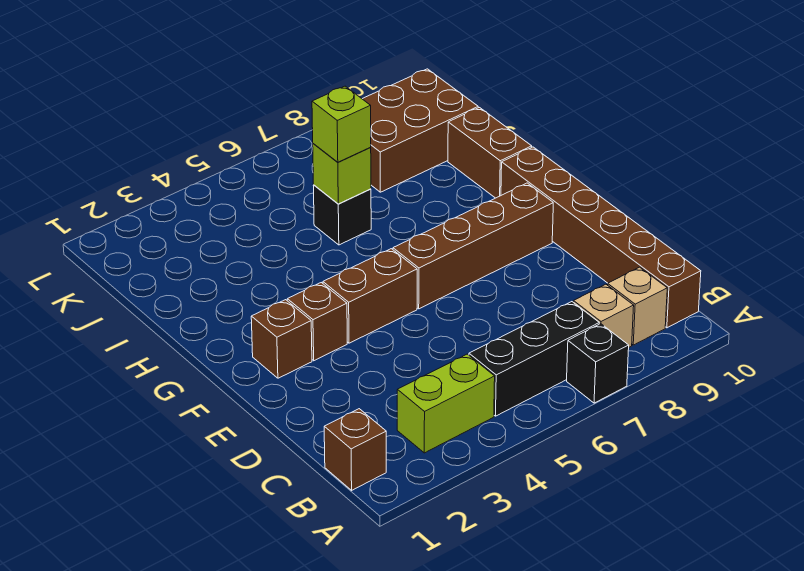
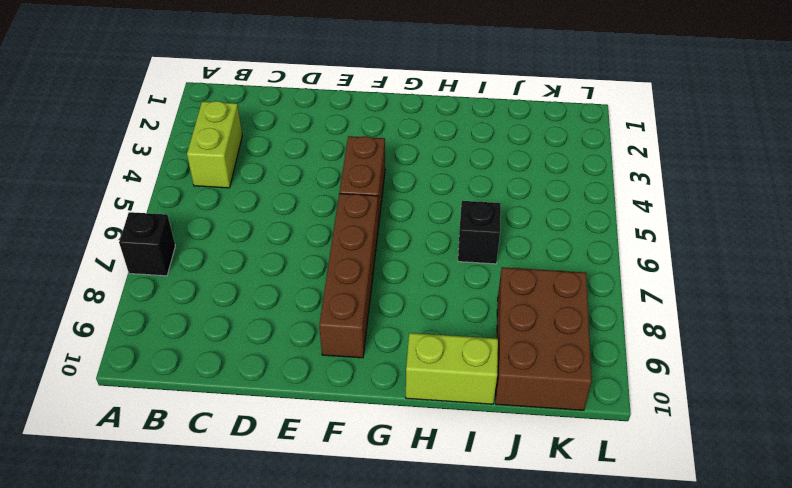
lime brick H10:I10 level 1 -> brown brick H10:I10 level 1
none -> brown brick B1 level 1
none -> black brick B5:B7 level 1
none -> tan brick B8 level 1

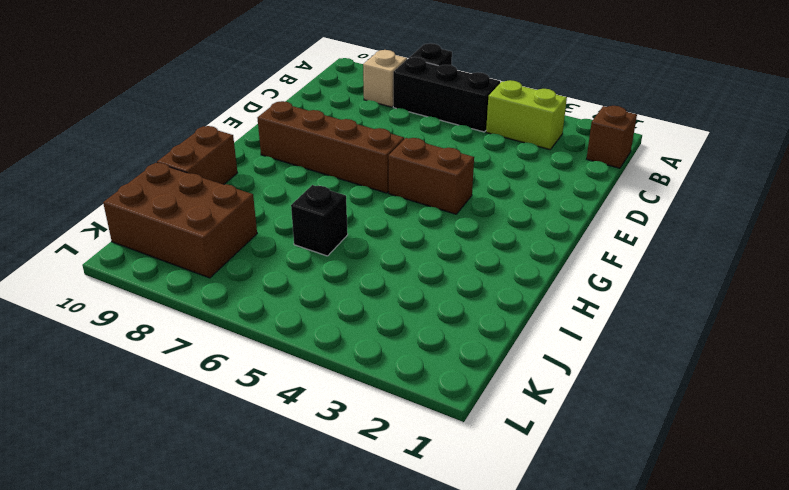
none -> tan brick B9 level 1
none -> brown brick B10:G10 level 1
none -> brown brick F2 level 1

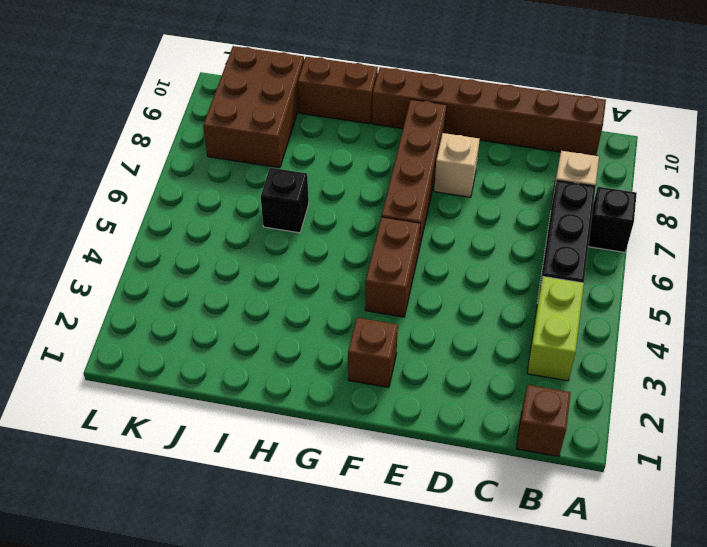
tan brick E8 level 1 -> tan brick B9 level 1
none -> brown brick F3 level 1
none -> lime brick I6 level 2
none -> lime brick I6 level 3

